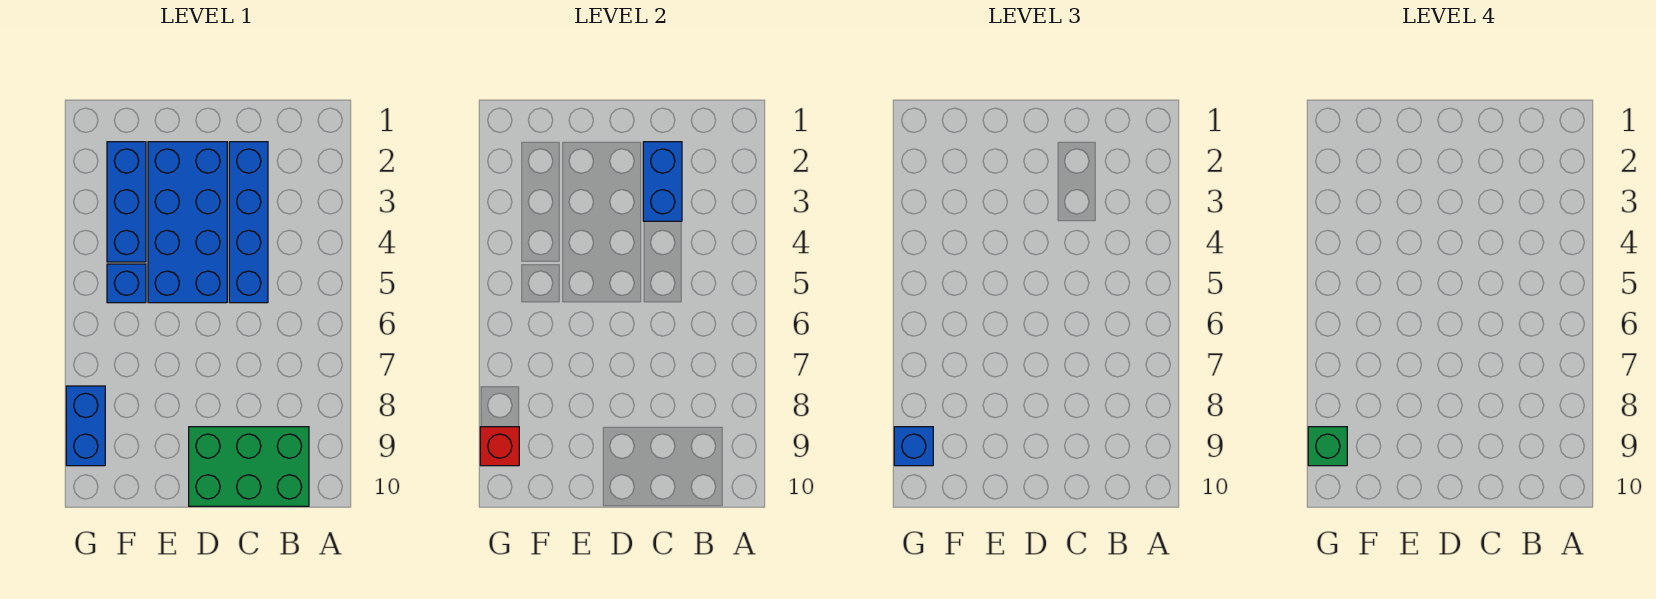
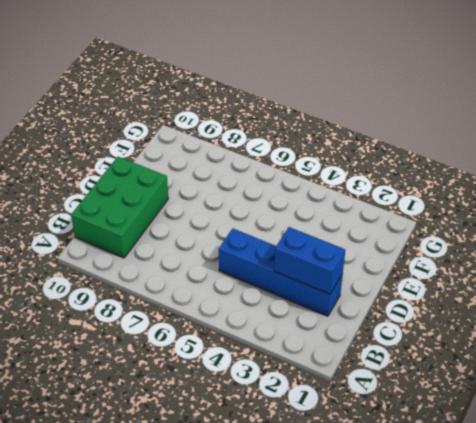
none -> blue brick D2:E5 level 1
none -> blue brick F2:F4 level 1

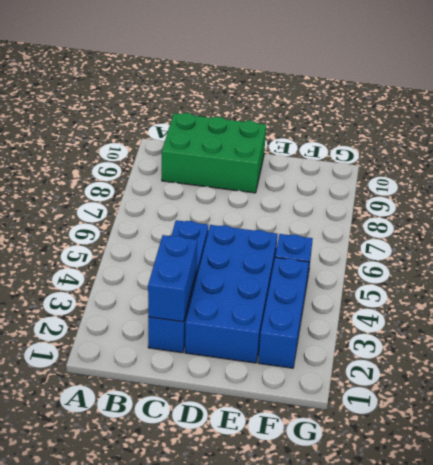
none -> blue brick G8:G9 level 1
none -> red brick G9 level 2

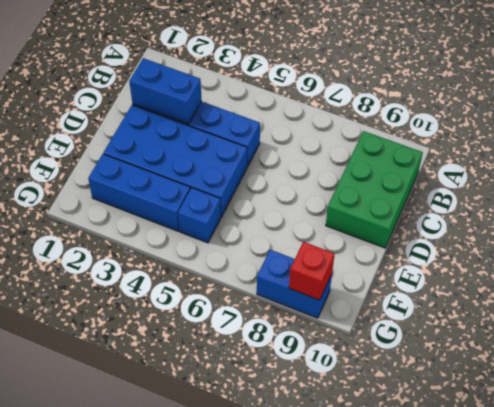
none -> blue brick G9 level 3
none -> green brick G9 level 4

